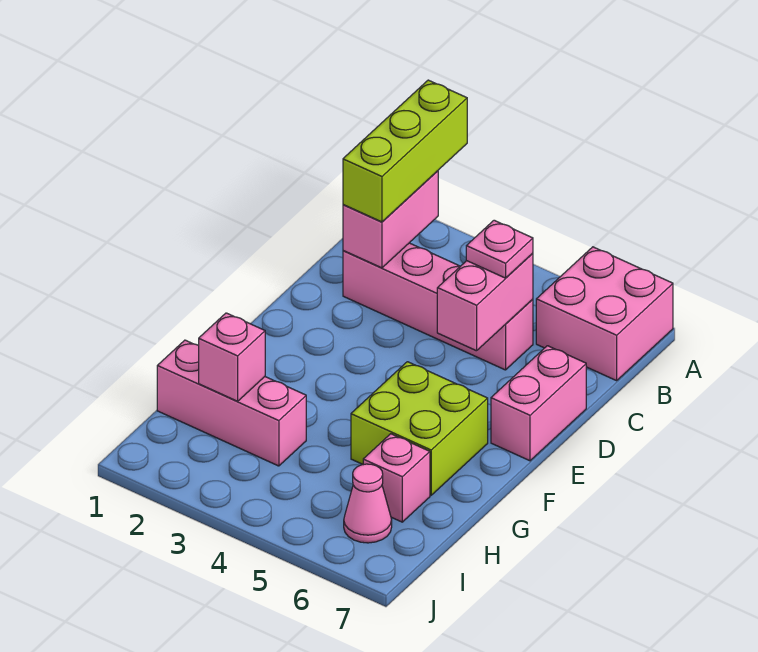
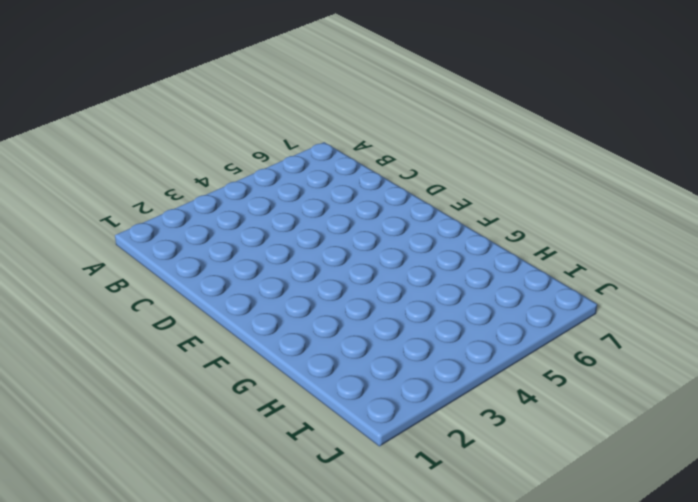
none -> pink brick A6:B7 level 1
none -> pink brick C2:C5 level 1
none -> pink brick D7:E7 level 1

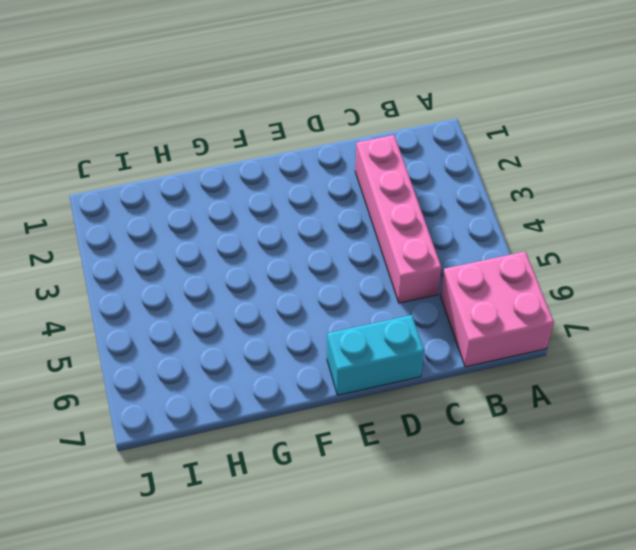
cyan brick D7:E7 level 1 -> pink brick D7:E7 level 1
none -> lime brick F5:G6 level 1
none -> pink brick H1:H3 level 1
none -> pink brick H6 level 1

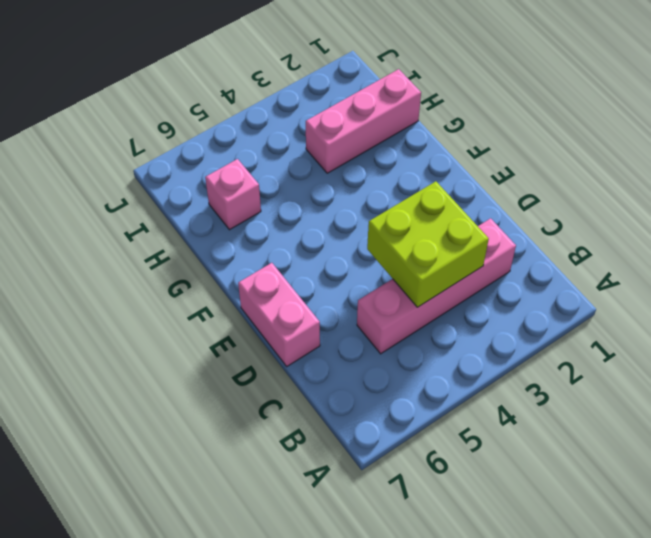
lime brick C3:D4 level 2 -> lime brick F5:G6 level 1
none -> pink brick A6:B7 level 1
none -> pink cone I6 level 1
none -> pink brick B2:C2 level 2

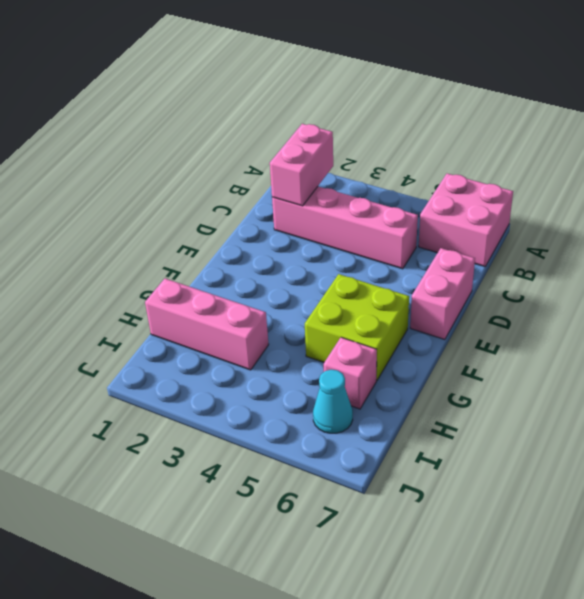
cyan cone I6 level 1 -> pink cone I6 level 1
none -> pink brick C5:D5 level 2
none -> pink brick H2 level 2
none -> lime brick A2:C2 level 3

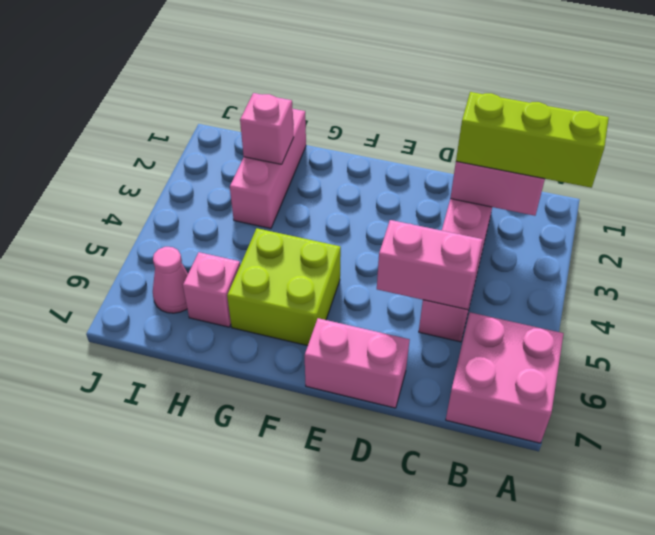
none -> pink plate C5 level 3

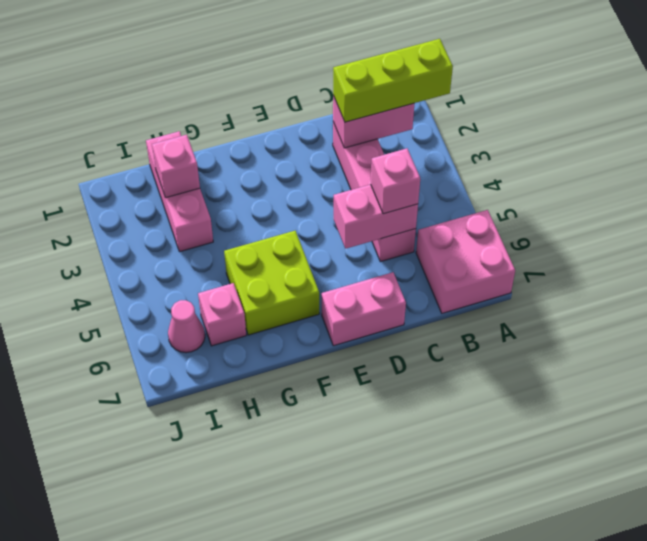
pink brick C5 level 3 -> pink plate C5 level 3

